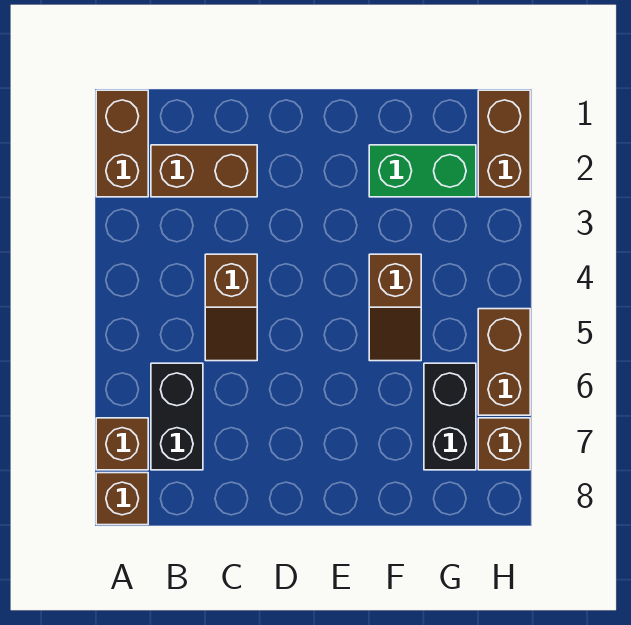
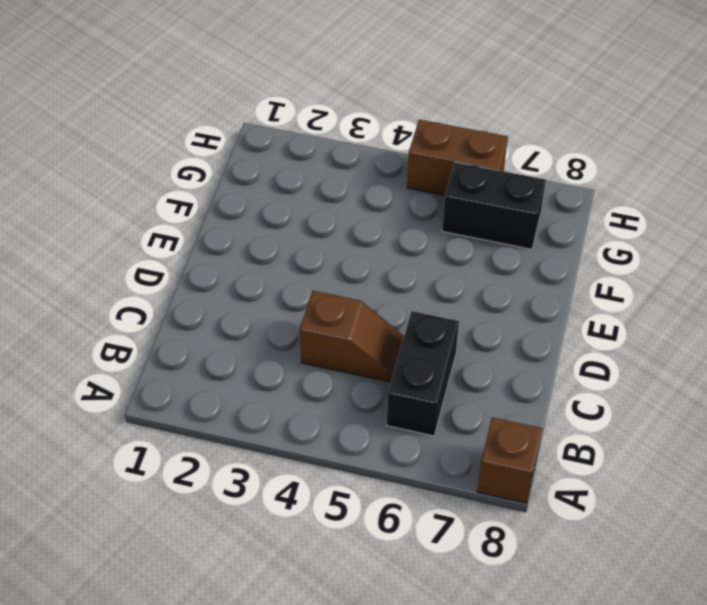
black brick B6:C6 level 1 -> black brick B6:B7 level 1
none -> brown brick A1:A2 level 1
none -> brown brick A7 level 1
none -> brown brick B2:C2 level 1

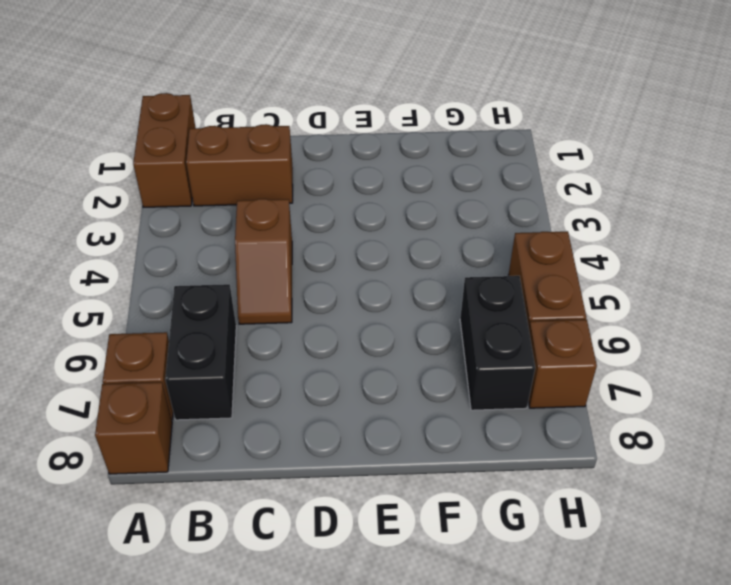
none -> green brick F2:G2 level 1
none -> brown slope F4:F5 level 1 top 4
none -> brown brick H1:H2 level 1

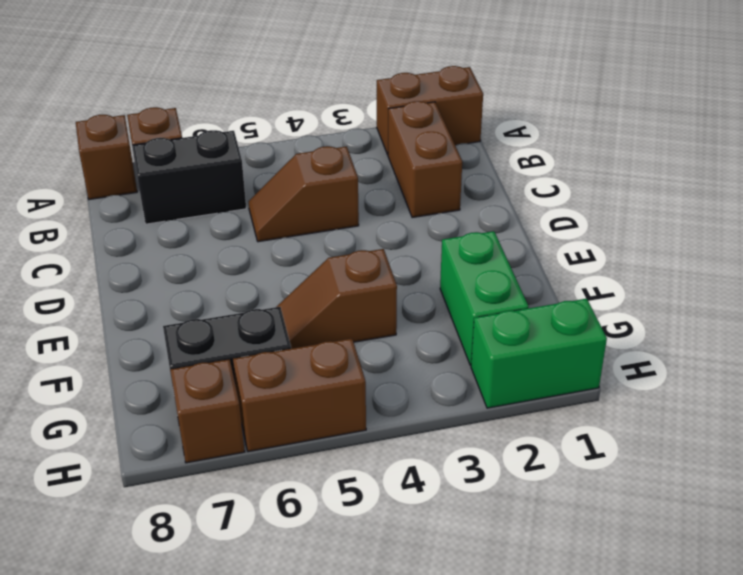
green brick H1:H2 level 1 -> brown brick H1:H2 level 1

